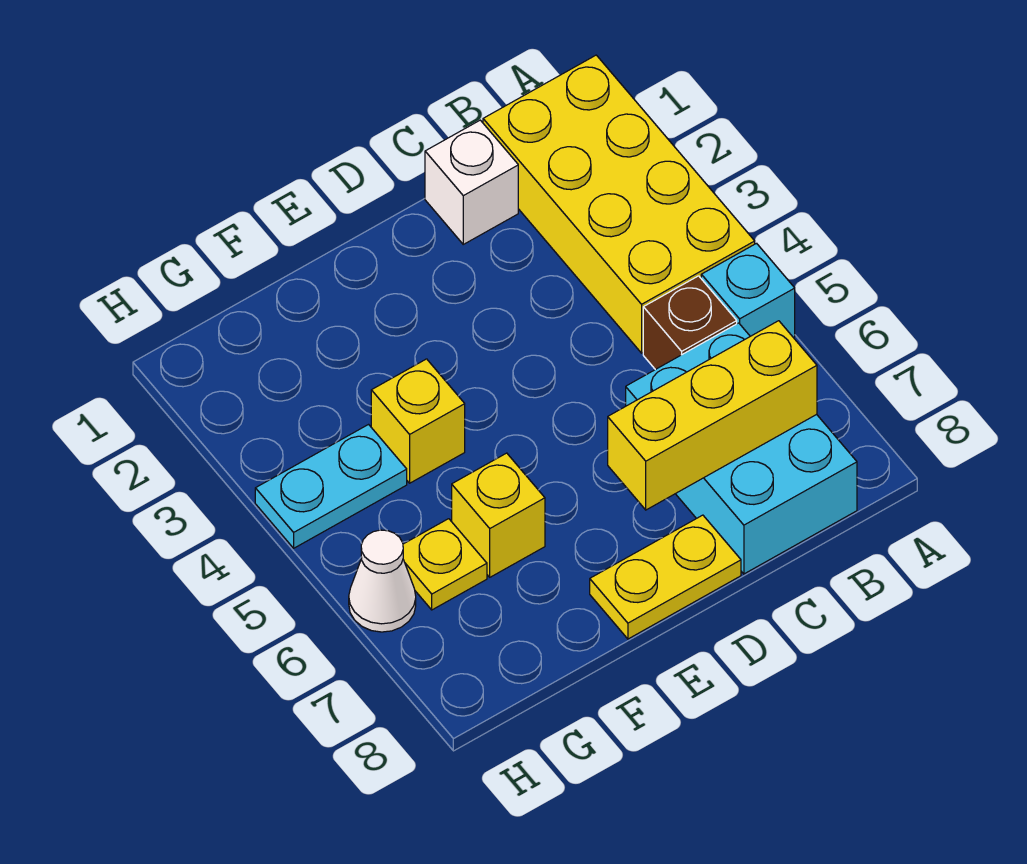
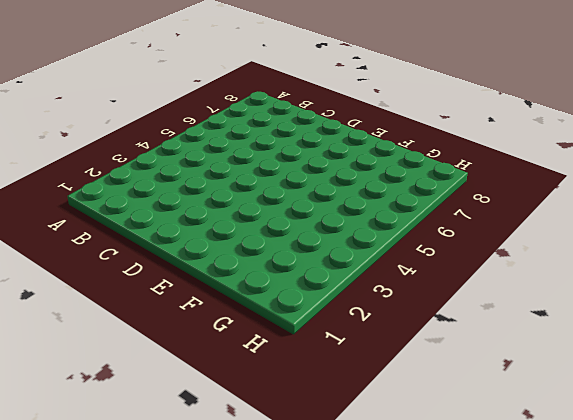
none -> yellow brick A1:B4 level 1
none -> cyan brick A5 level 1
none -> brown brick B5 level 1

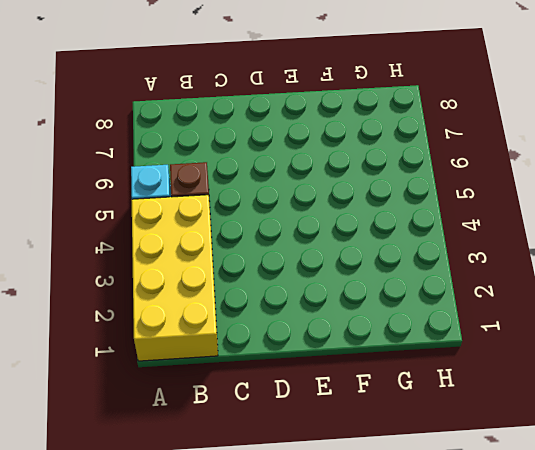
none -> cyan brick B6:C8 level 1
none -> white brick C1 level 1
none -> yellow plate D8:E8 level 1

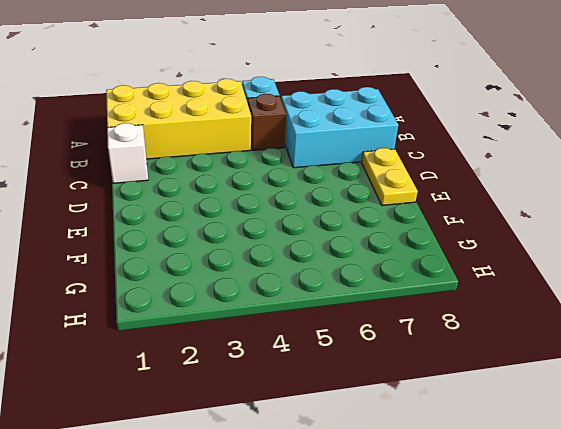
none -> yellow brick F4 level 1
none -> yellow brick F6 level 1
none -> cyan plate G4:H4 level 1

